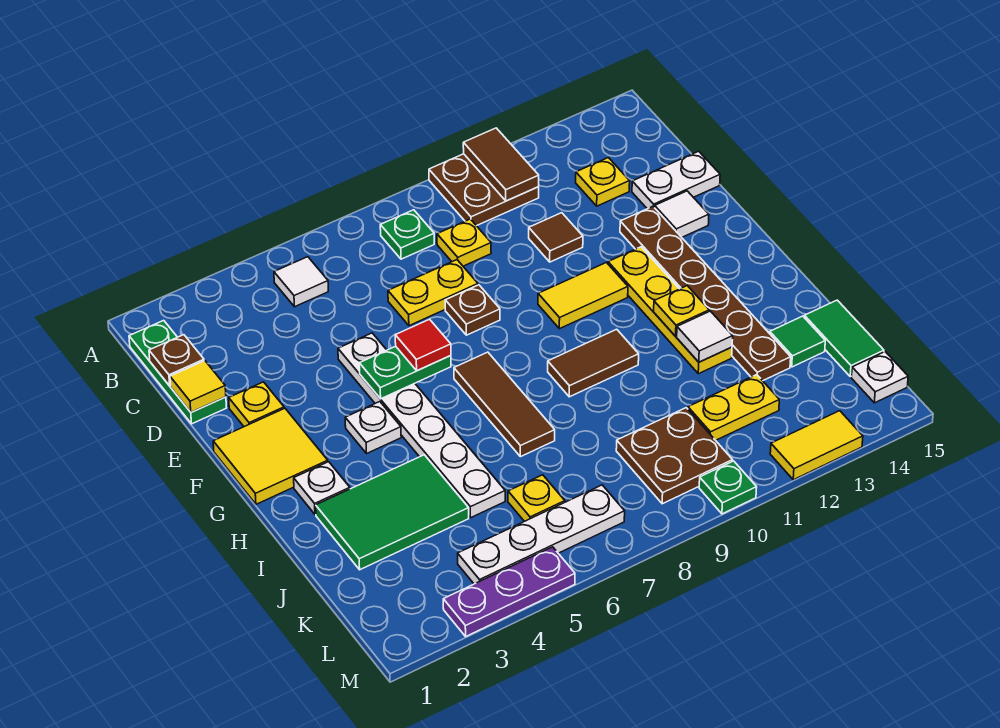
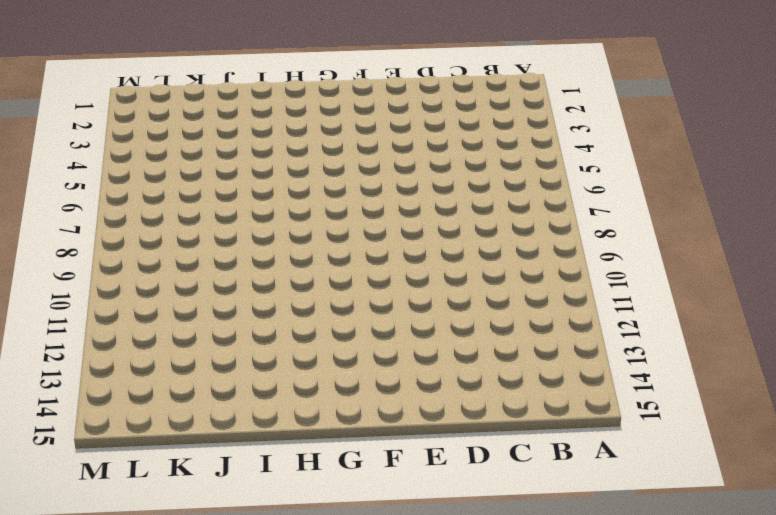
none -> brown plate A10:B11 level 1
none -> green plate B1:D1 level 1
none -> white tile B5 level 1
none -> green plate B8 level 1

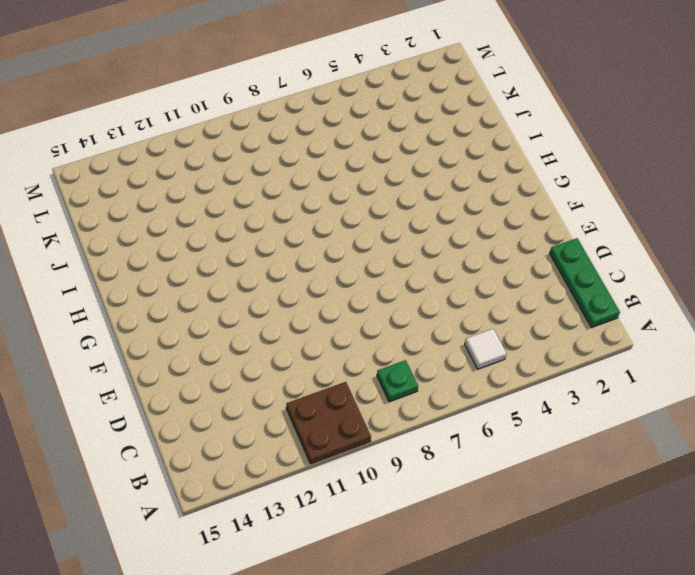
none -> yellow plate C9 level 1
none -> yellow plate C13 level 1
none -> yellow plate D7:D8 level 1
none -> brown tile D11 level 1

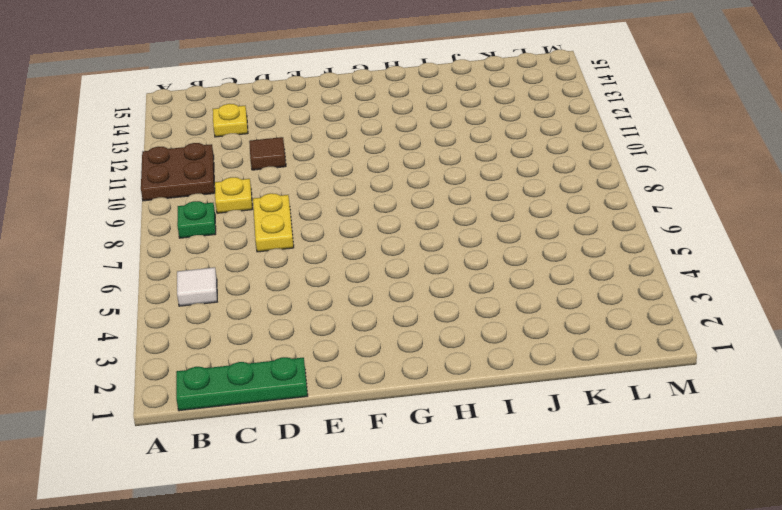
none -> white plate D14:D15 level 1
none -> yellow plate E2 level 1
none -> white plate E5:J5 level 1
none -> brown plate E8 level 1

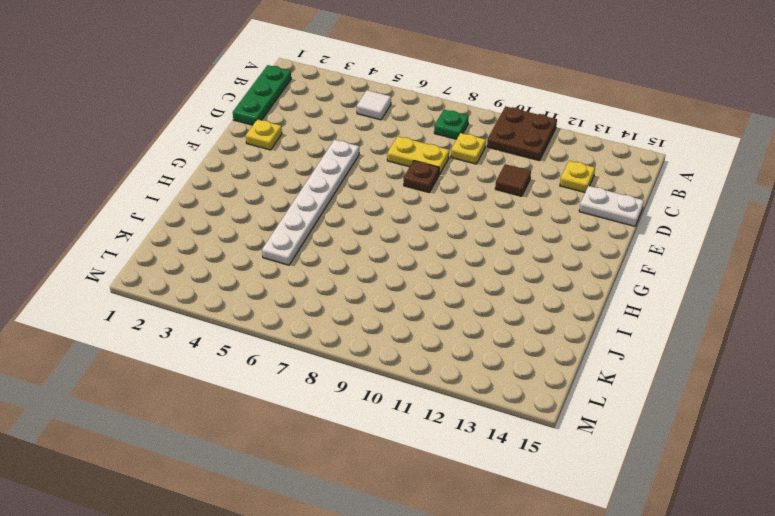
none -> brown plate E13:J13 level 1
none -> white tile E14 level 1
none -> yellow tile F1:G2 level 1
none -> yellow tile F10:F11 level 1

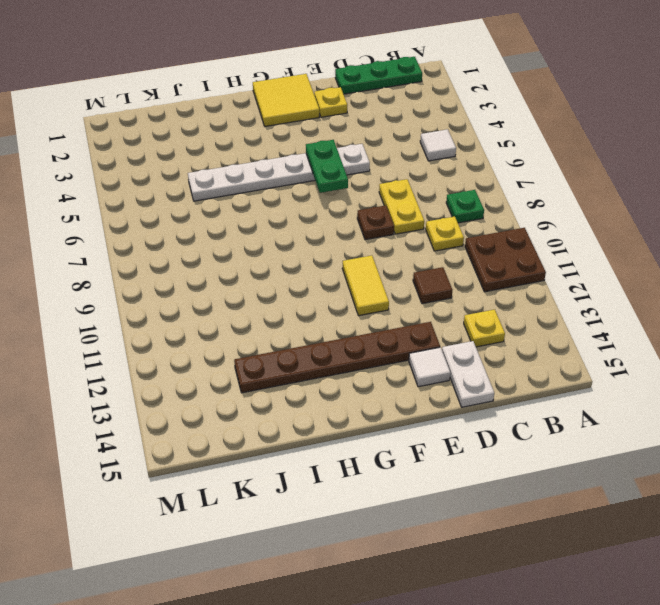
none -> yellow plate F12:I12 level 1
none -> white plate G4 level 1
none -> brown tile G7:I7 level 1
none -> white plate H2 level 1

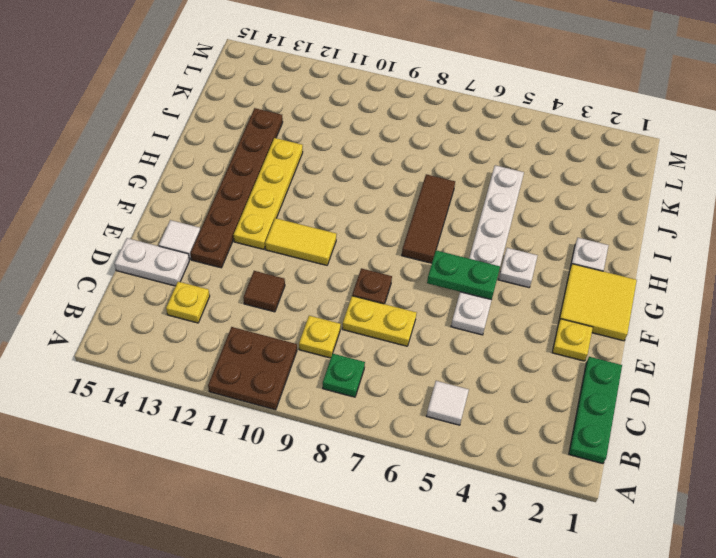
none -> brown tile H9:H10 level 1
none -> green tile I2:J4 level 1
none -> green tile J14 level 1
none -> green tile J15:K15 level 1

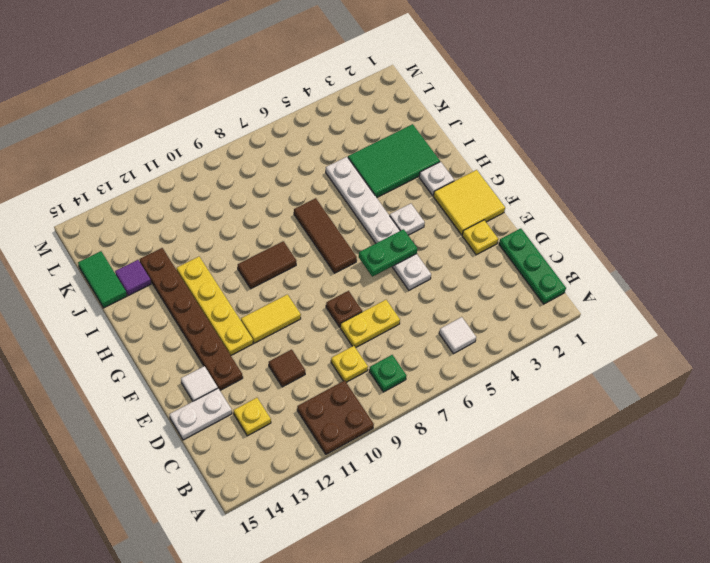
purple tile J14 level 1 -> green tile J14 level 1
none -> yellow plate K6 level 1
none -> brown plate K9:L10 level 1
none -> yellow plate K11:K12 level 1
none -> white plate L4:L7 level 1

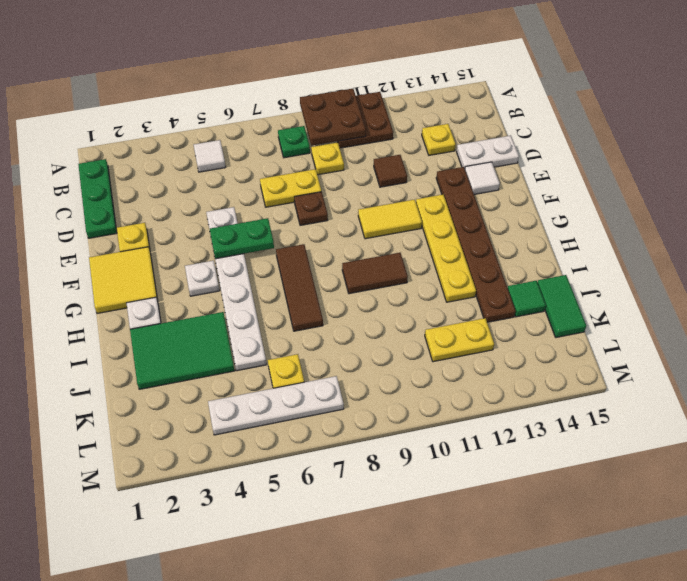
brown plate A9:B10 level 2 -> brown plate K9:L10 level 1
none -> white plate L15 level 1
none -> purple plate M3:M5 level 1
none -> green plate M10 level 1
none -> yellow tile M12:M13 level 1

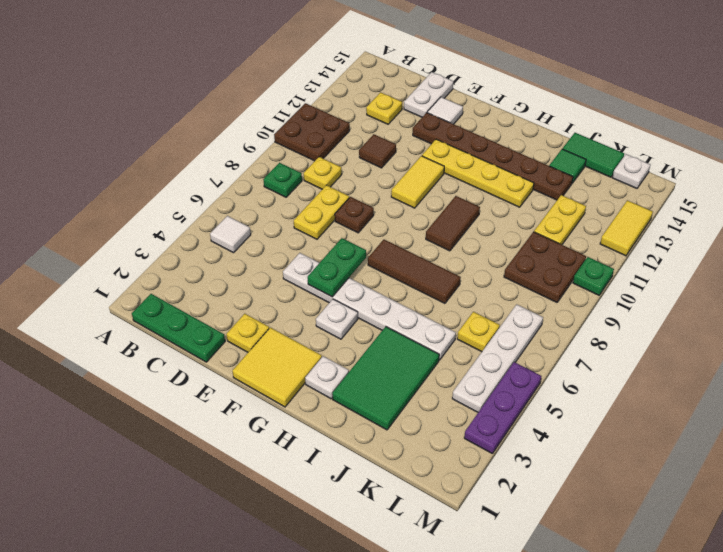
none -> brown tile A11:B11 level 2
none -> brown plate C1 level 2
none -> yellow tile D1 level 2
none -> yellow plate H12 level 2

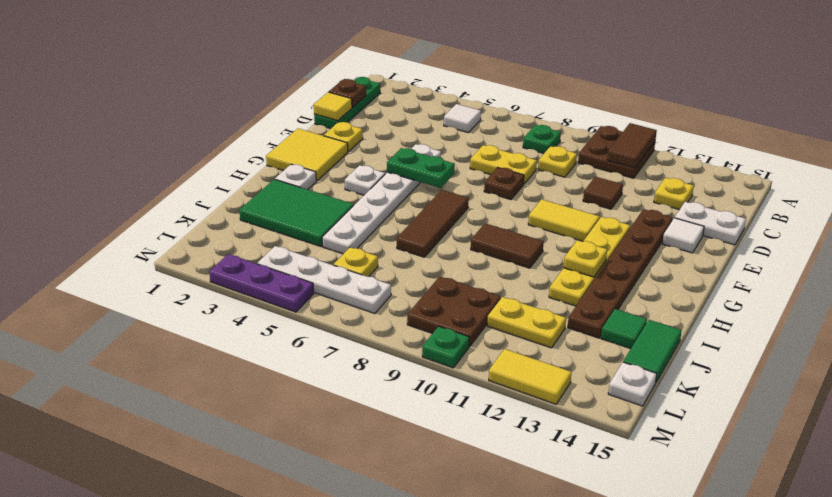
none -> white tile I12 level 2
none -> red tile F6 level 3

